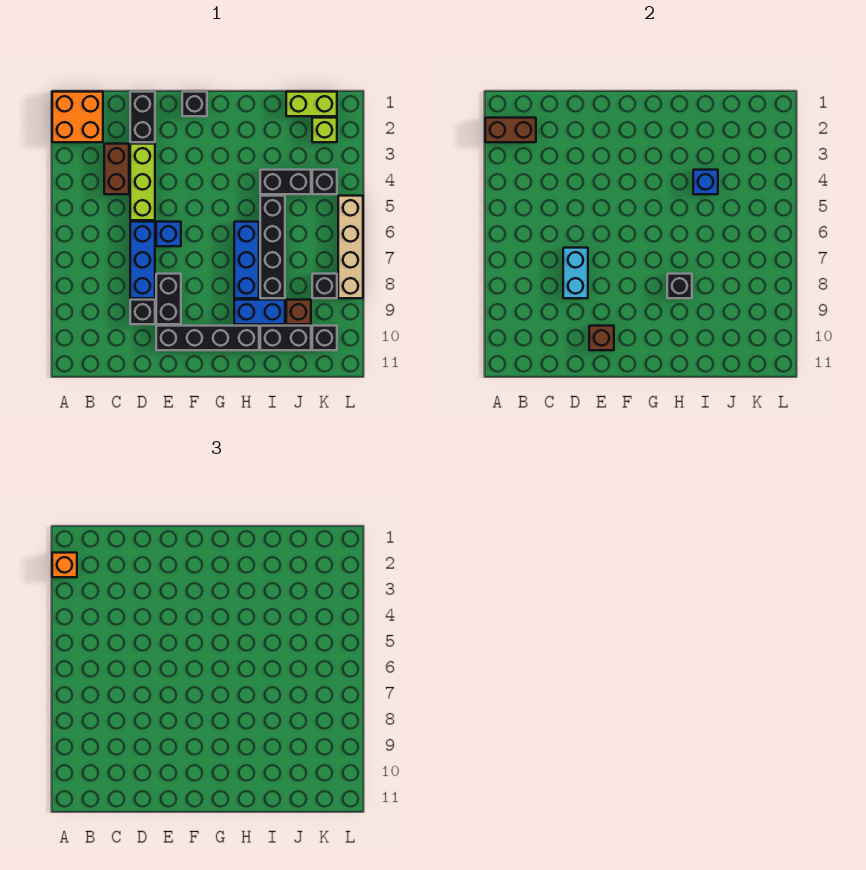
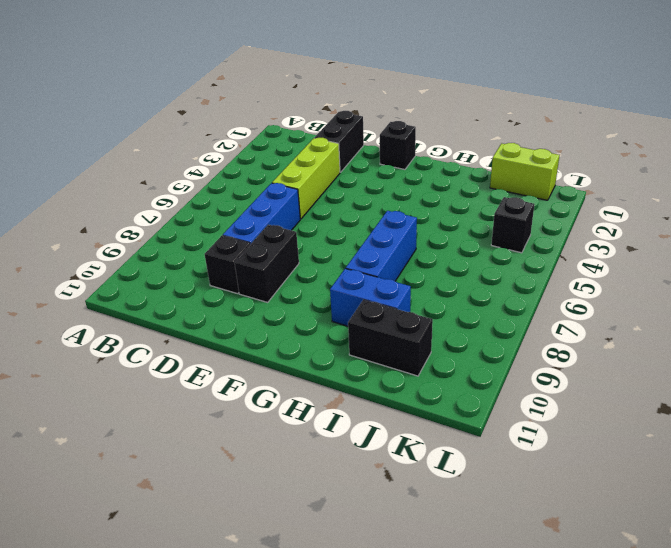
none -> orange brick A1:B2 level 1
none -> brown brick C3:C4 level 1
none -> blue brick E6 level 1

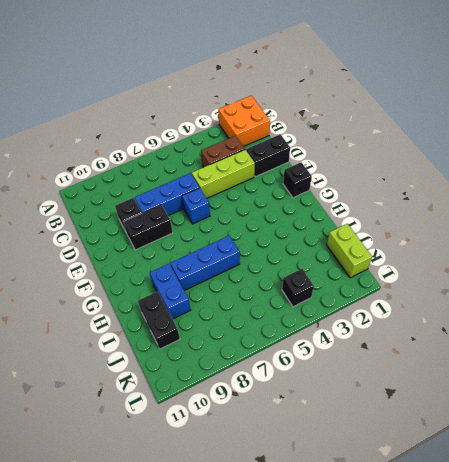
none -> black brick E10:H10 level 1
none -> black brick I4:J4 level 1
none -> black brick I5:I8 level 1

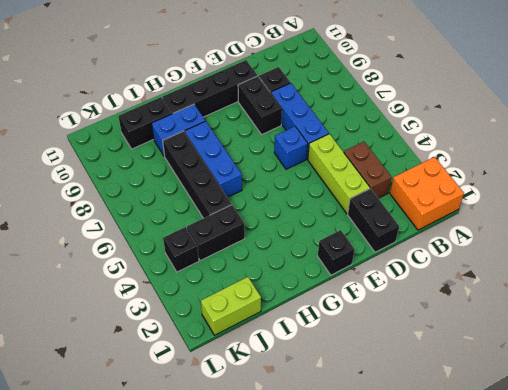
none -> brown brick J9 level 1
none -> lime brick K2 level 1
none -> black brick K8 level 1

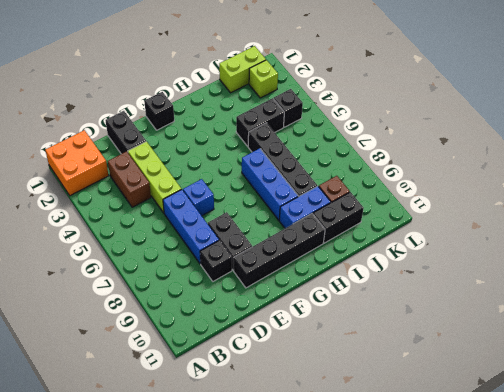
none -> black brick K8 level 1
none -> black brick K10 level 1
none -> tan brick L5:L8 level 1

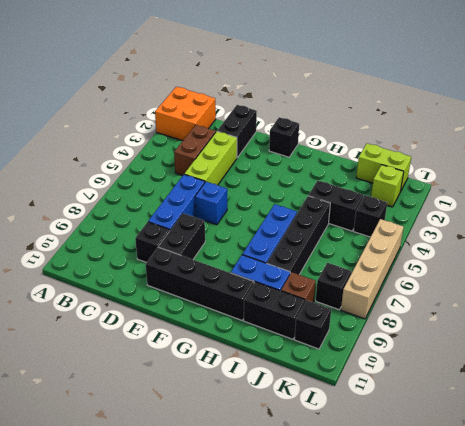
none -> brown brick A2:B2 level 2
none -> cyan brick D7:D8 level 2
none -> brown brick E10 level 2

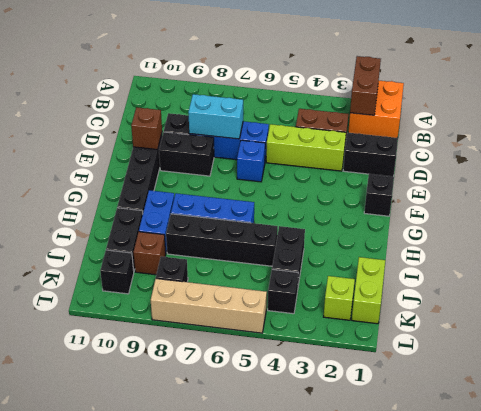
none -> black brick H8 level 2
none -> blue brick I4 level 2
none -> orange brick A2 level 3

